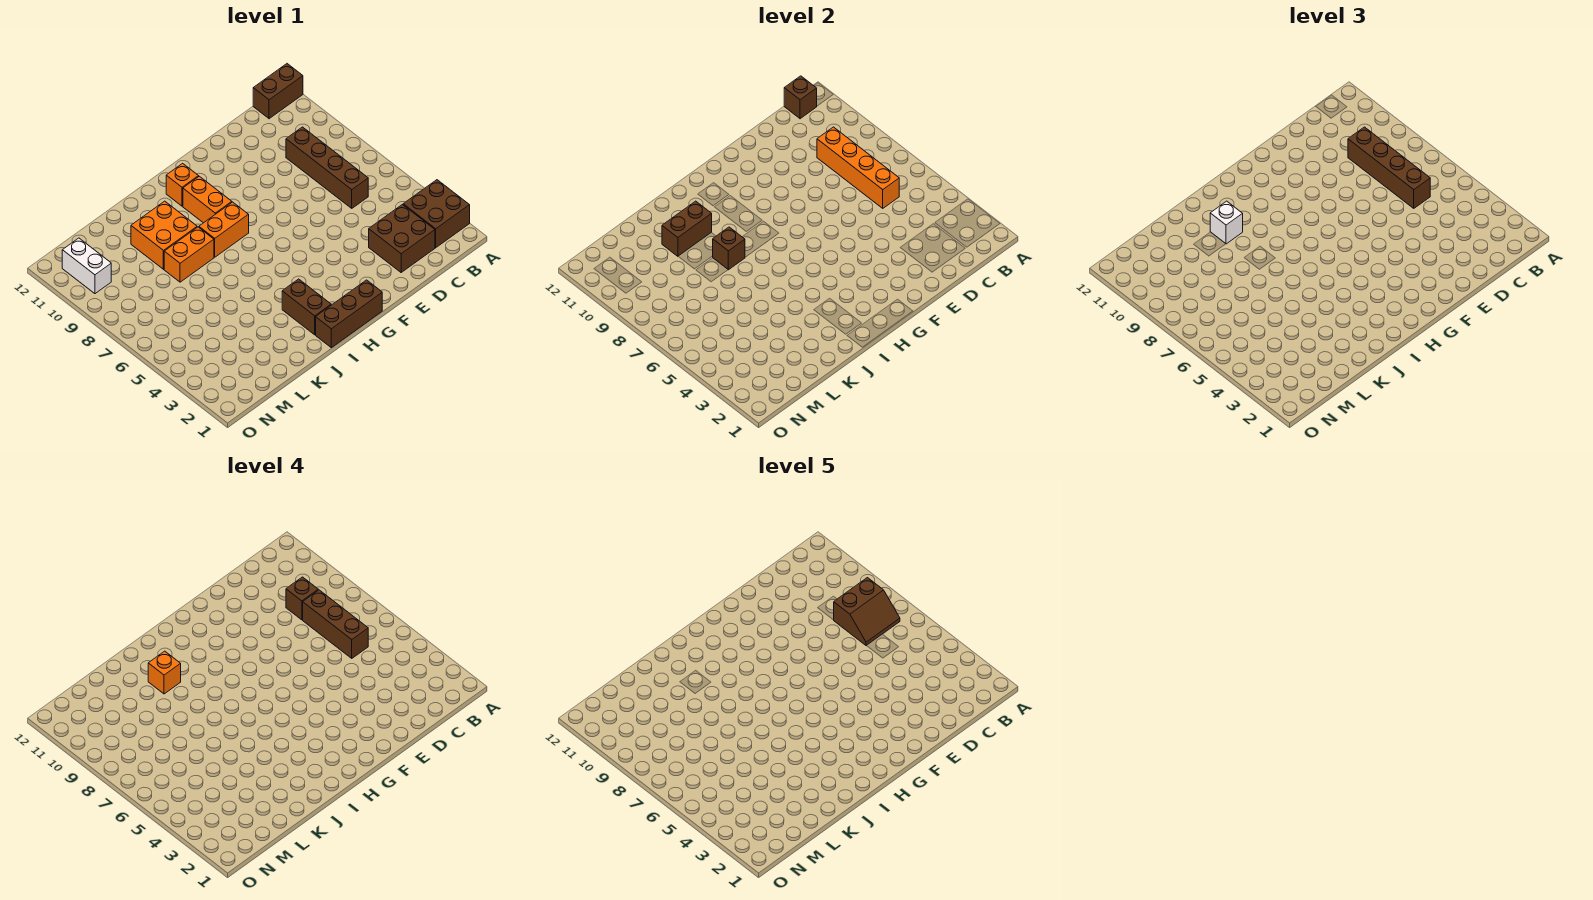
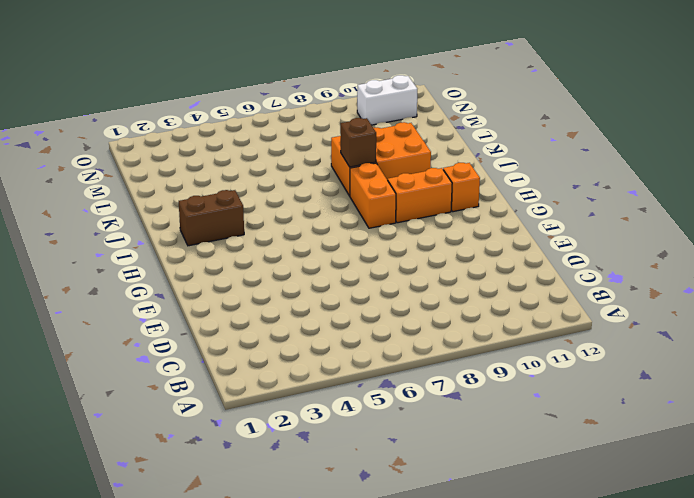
none -> brown brick A2:B3 level 1
none -> brown brick A12:B12 level 1
none -> brown brick C2:D3 level 1

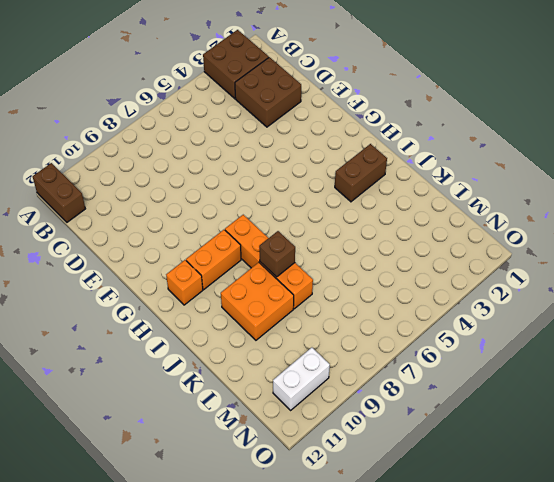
none -> brown brick C6:C9 level 1
none -> brown brick G1:I1 level 1
none -> brown brick B12 level 2

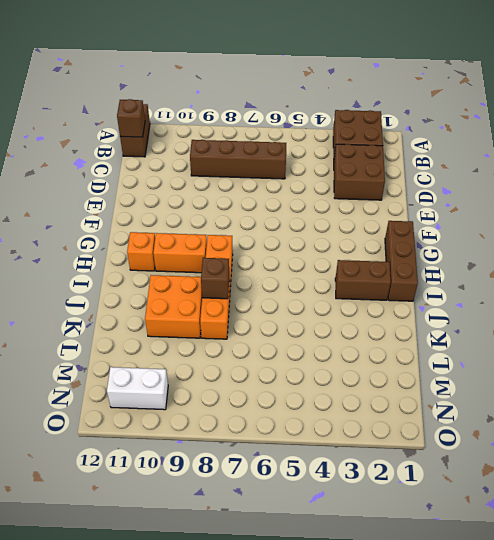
none -> orange brick C6:C9 level 2
none -> brown brick J10:K10 level 2
none -> brown brick C6:C9 level 3

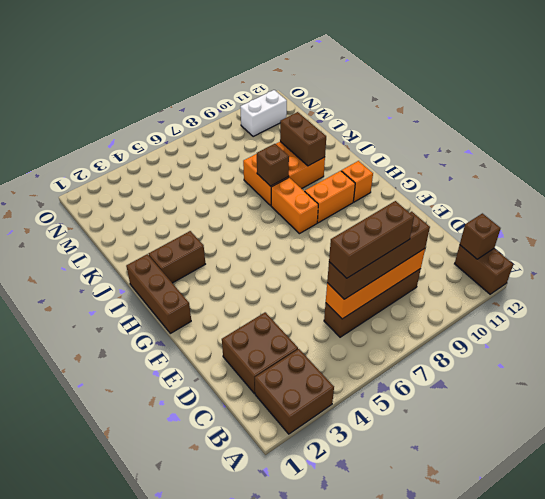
none -> white brick J10 level 3
none -> brown brick C9 level 4
none -> orange brick J10 level 4

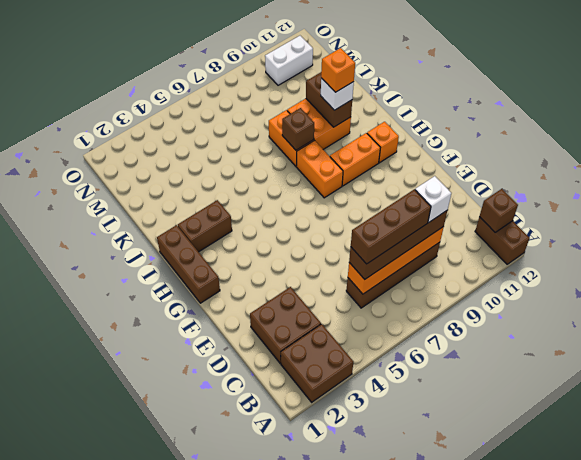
white brick C9 level 4 -> brown brick C9 level 4
none -> brown slope B7:C8 level 5 top 8

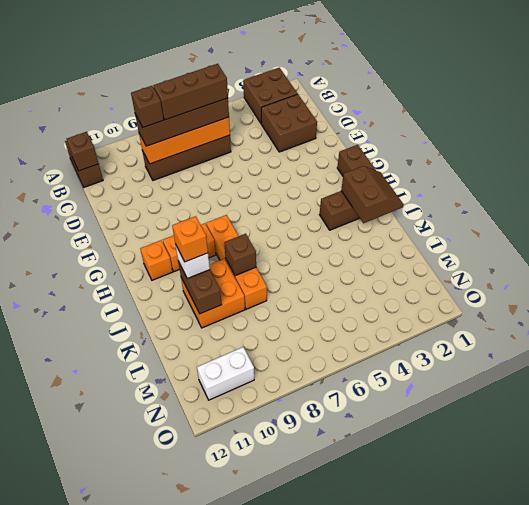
brown slope I1:J2 level 2 top 2 -> brown slope B7:C8 level 5 top 8

